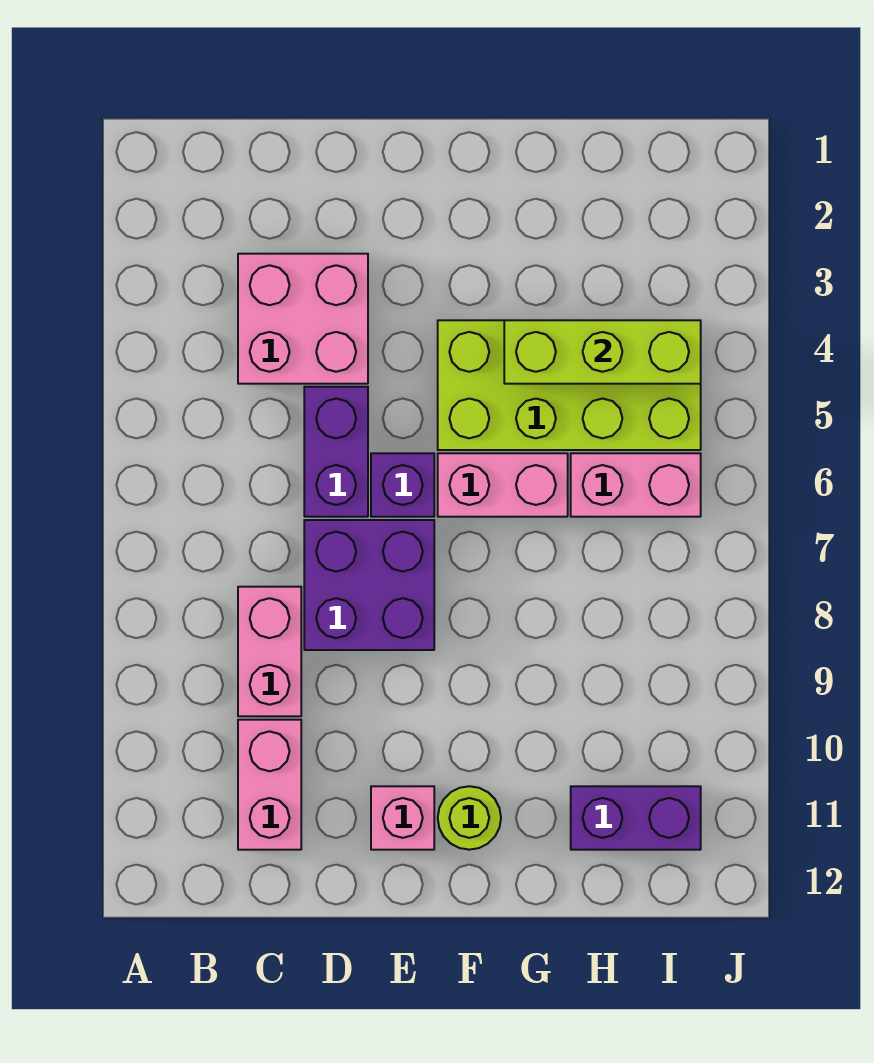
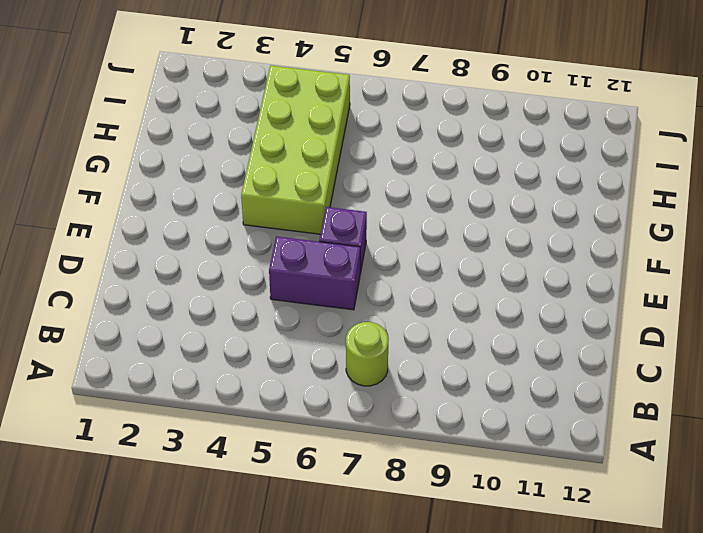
lime round brick B7 level 1 -> lime round brick F11 level 1
none -> pink brick C3:D4 level 1
none -> pink brick C8:C9 level 1
none -> pink brick C10:C11 level 1

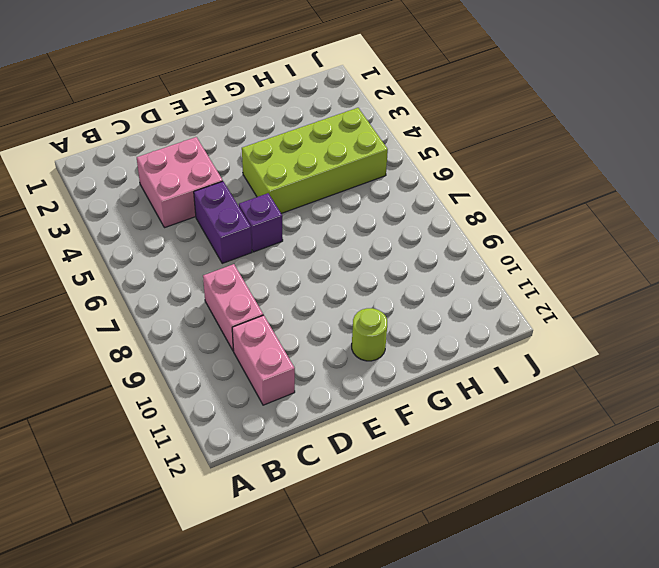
none -> purple brick D7:E8 level 1
none -> pink brick E11 level 1
none -> pink brick F6:G6 level 1

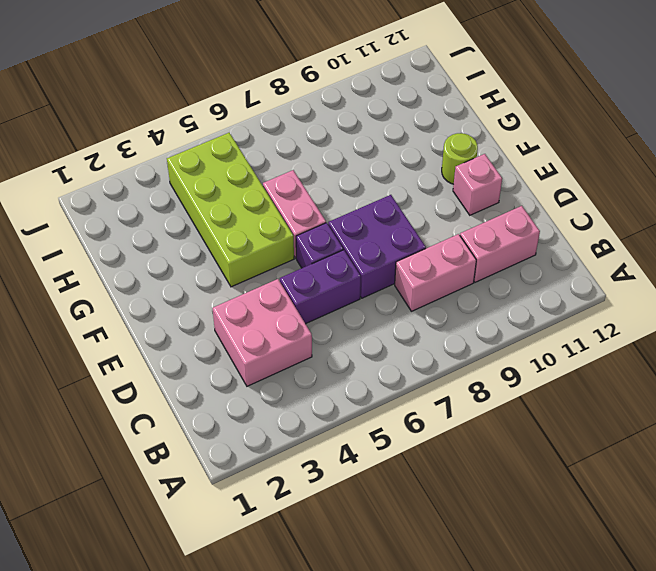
none -> pink brick H6:I6 level 1
none -> purple brick H11:I11 level 1
none -> lime brick G4:I4 level 2

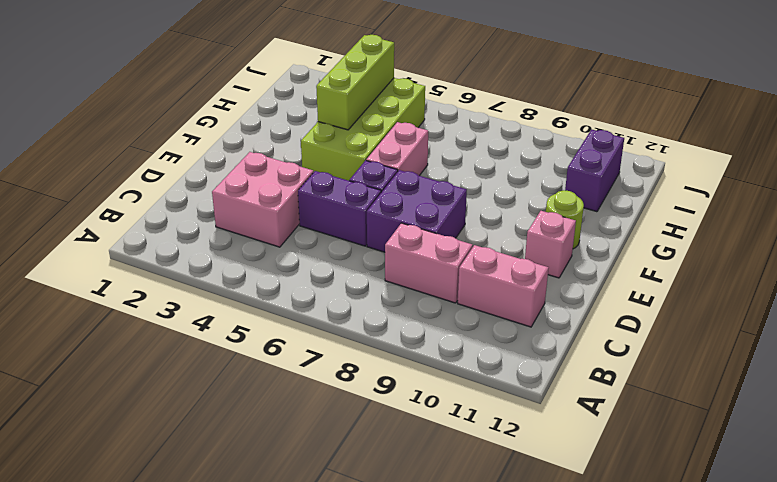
none -> pink brick H6:I6 level 1

